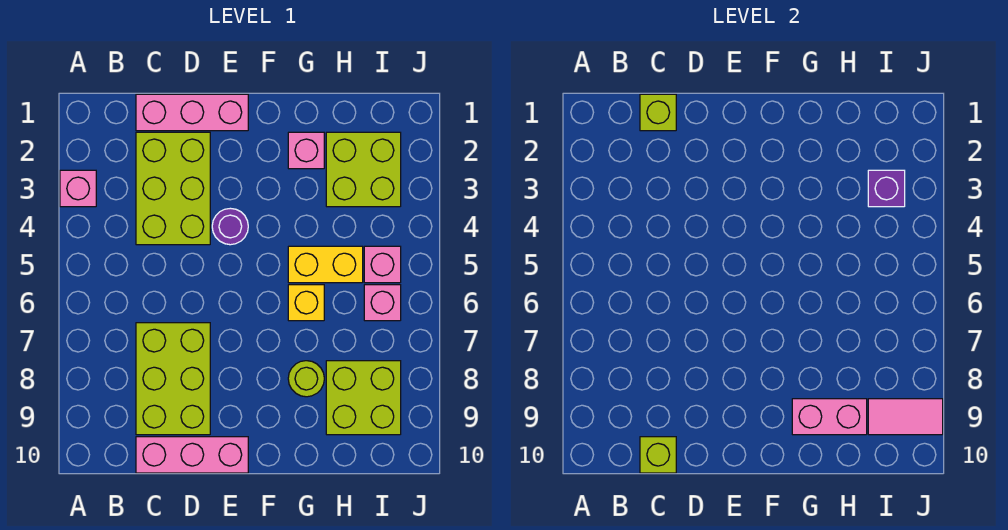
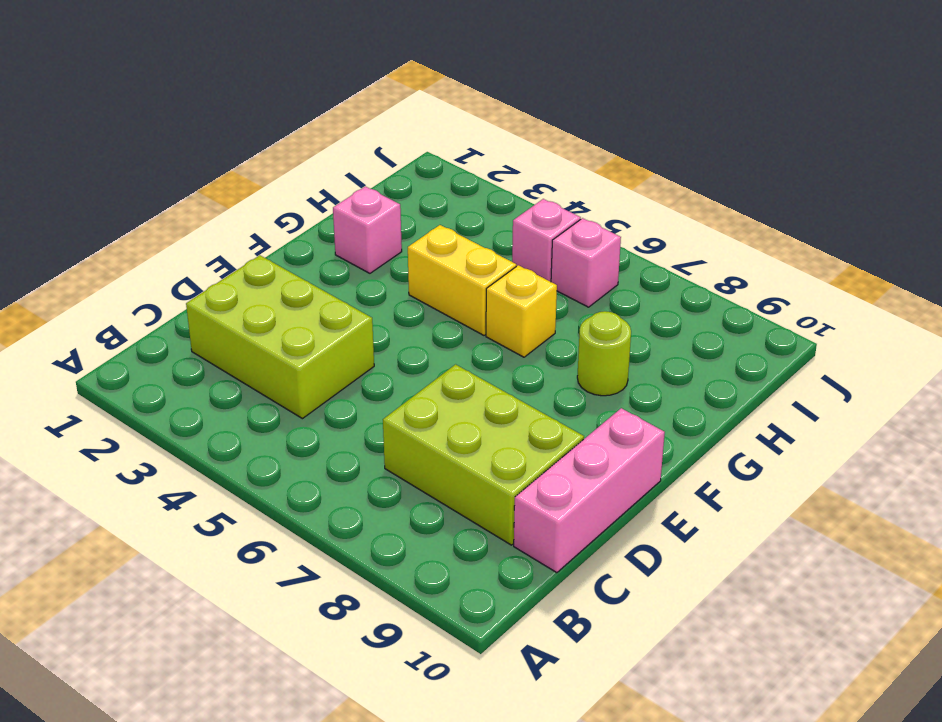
yellow brick G4:G5 level 1 -> yellow brick G5:H5 level 1
none -> pink brick A3 level 1
none -> pink brick C1:E1 level 1
none -> purple round brick E4 level 1

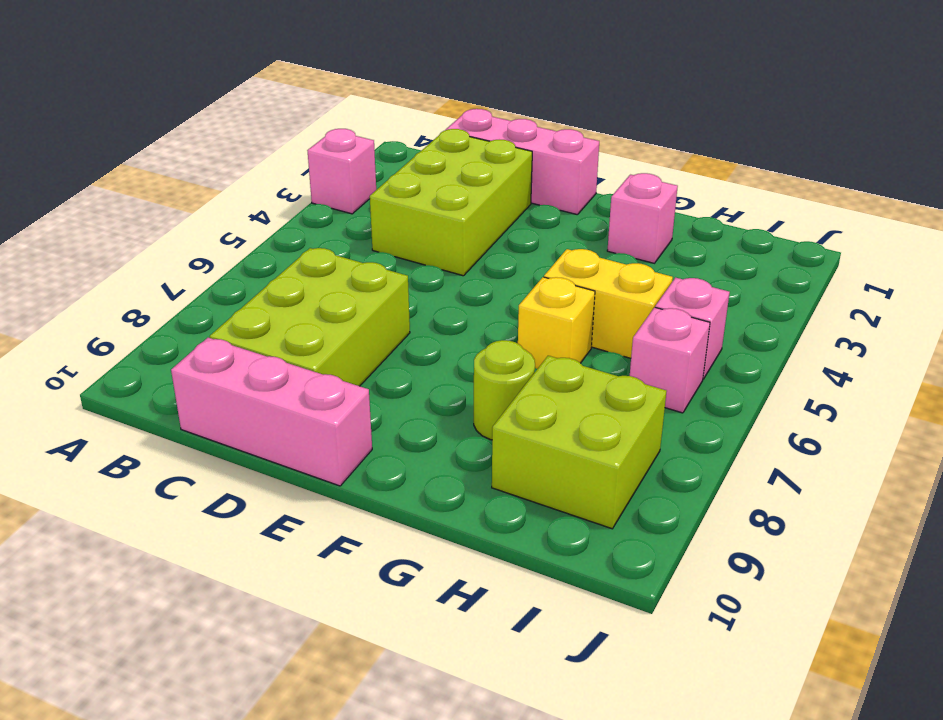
none -> purple round brick E4 level 1
none -> lime brick H2:I3 level 1
none -> lime brick C1 level 2

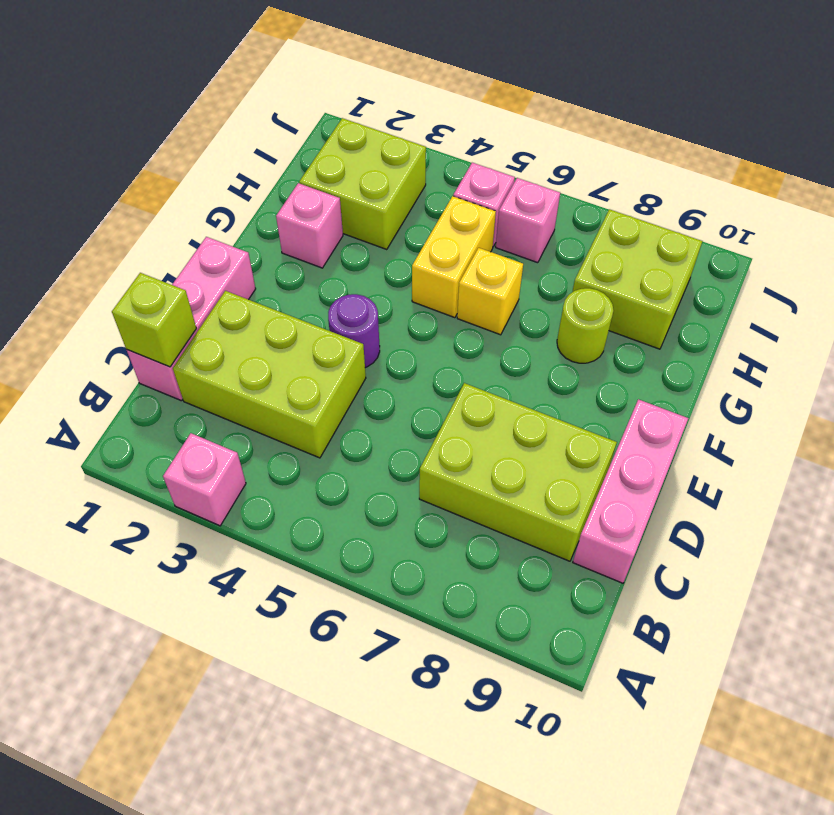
none -> lime brick C10 level 2
none -> pink brick G9:H9 level 2
none -> purple brick I3 level 2

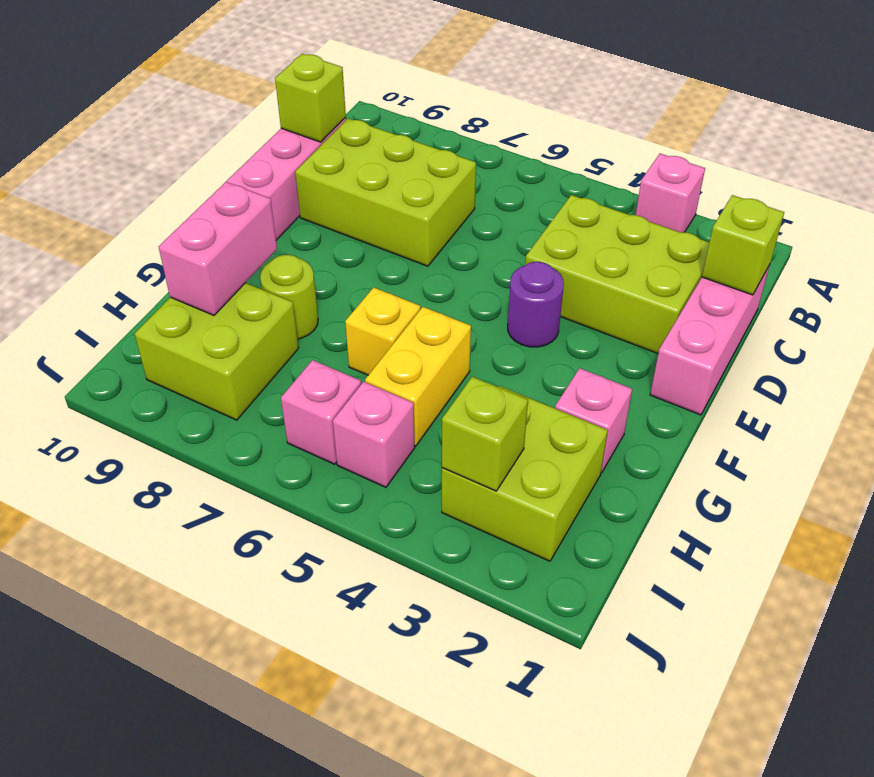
lime brick I3 level 2 -> purple brick I3 level 2
none -> pink tile I9:J9 level 2

